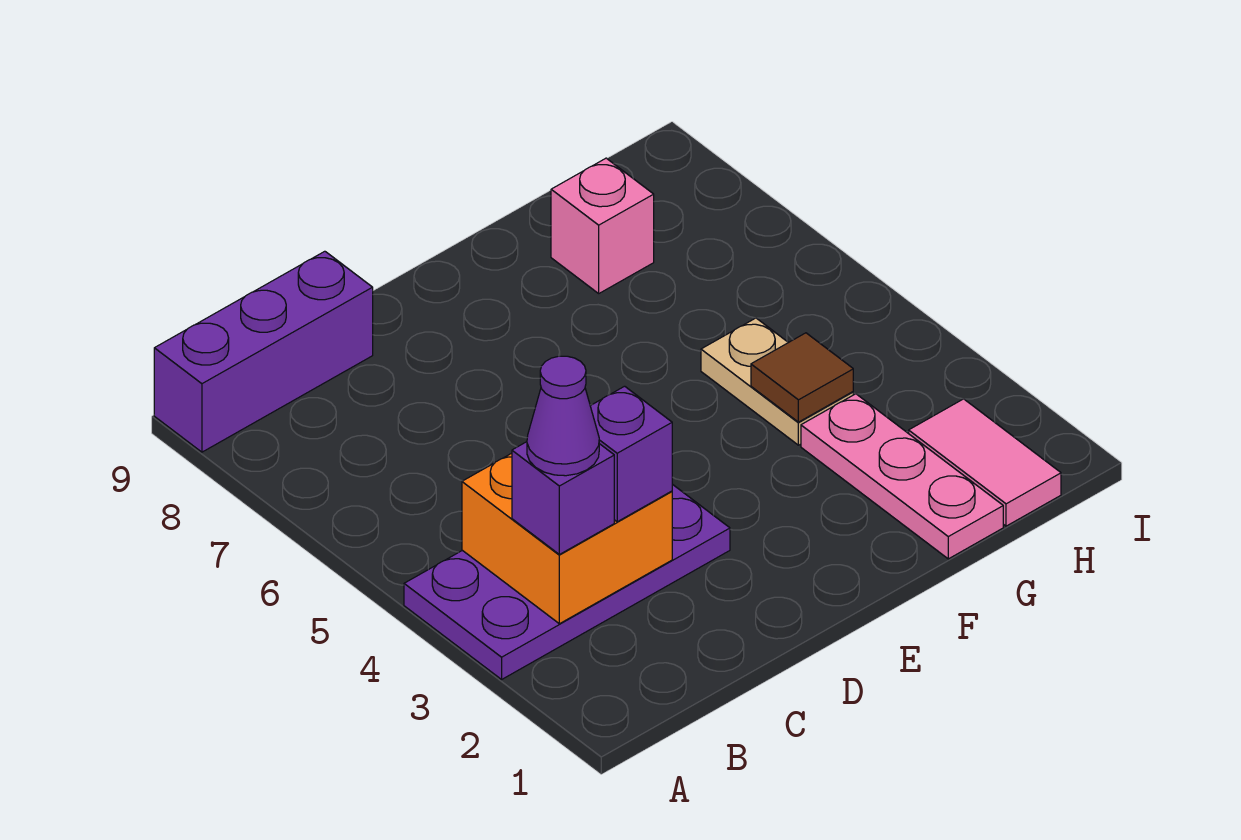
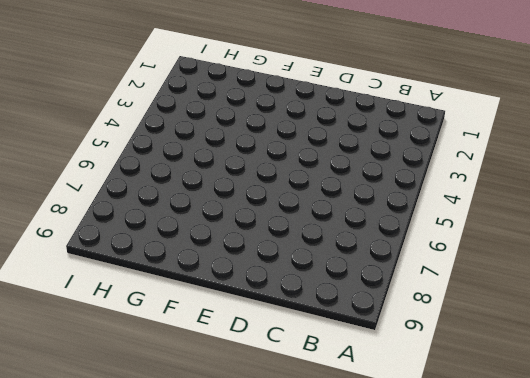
none -> purple plate A3:D4 level 1
none -> purple brick A9:C9 level 1

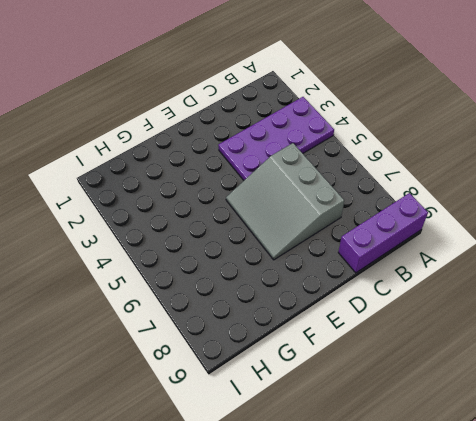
grey slope C5:E7 level 1 top C -> none
none -> pink plate G1:G3 level 1
none -> tan plate G4:G5 level 1

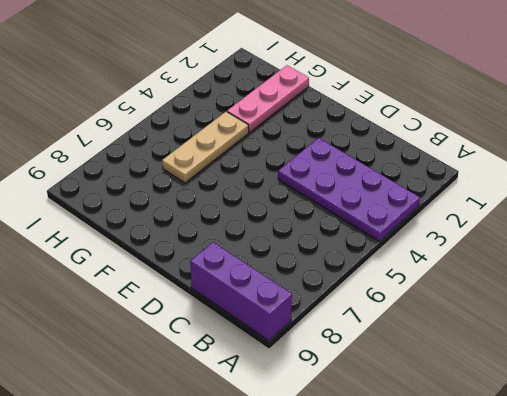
tan plate G4:G6 level 1 -> tan plate G4:G5 level 1
none -> pink brick G8 level 1
none -> pink tile H1:H2 level 1

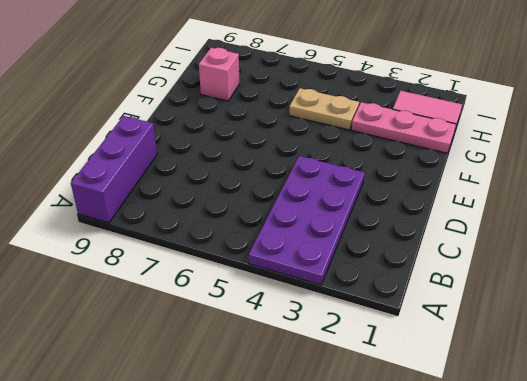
none -> orange brick B3:C4 level 2
none -> brown tile G4 level 2

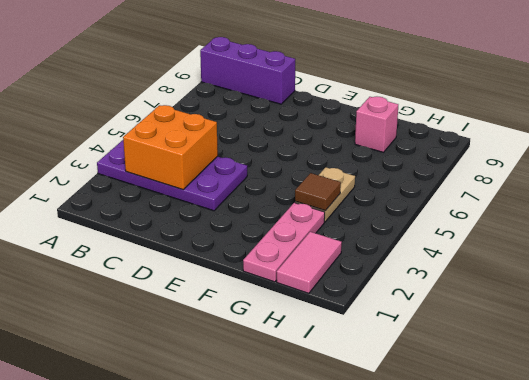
none -> purple brick B3 level 3
none -> purple brick C3 level 3

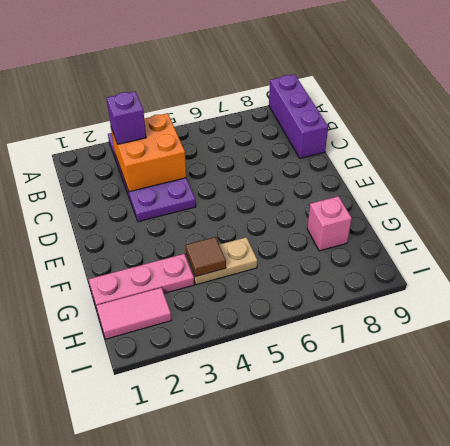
none -> purple brick C3 level 3
none -> purple cone B3 level 4

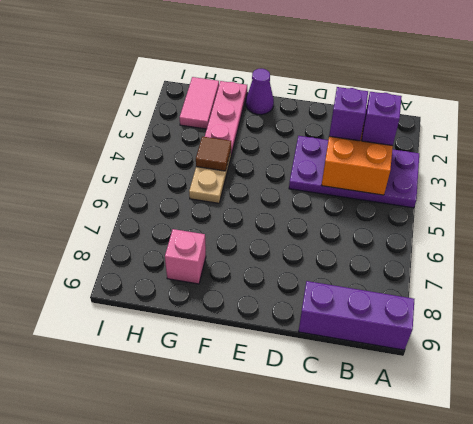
purple cone F1 level 1 -> purple cone B3 level 4

